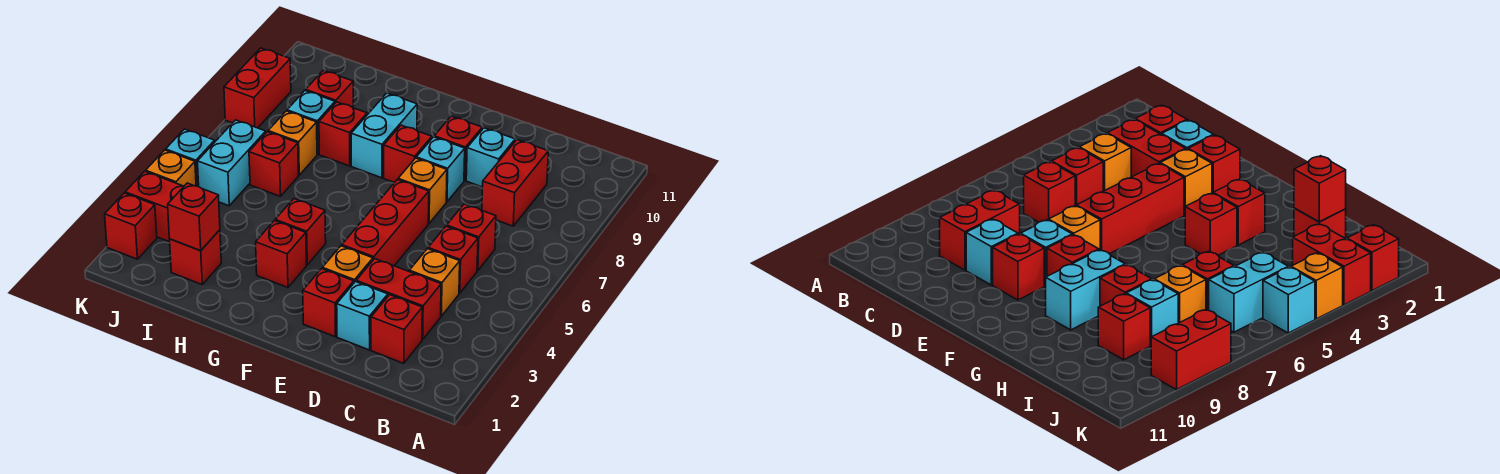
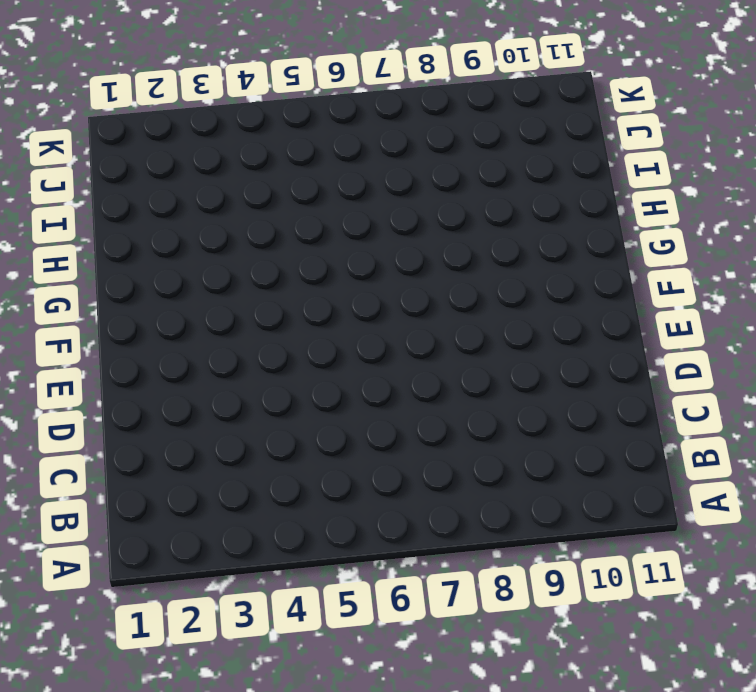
none -> red brick C2 level 1
none -> red brick C3:D3 level 1
none -> orange brick C4 level 1
none -> red brick C5 level 1

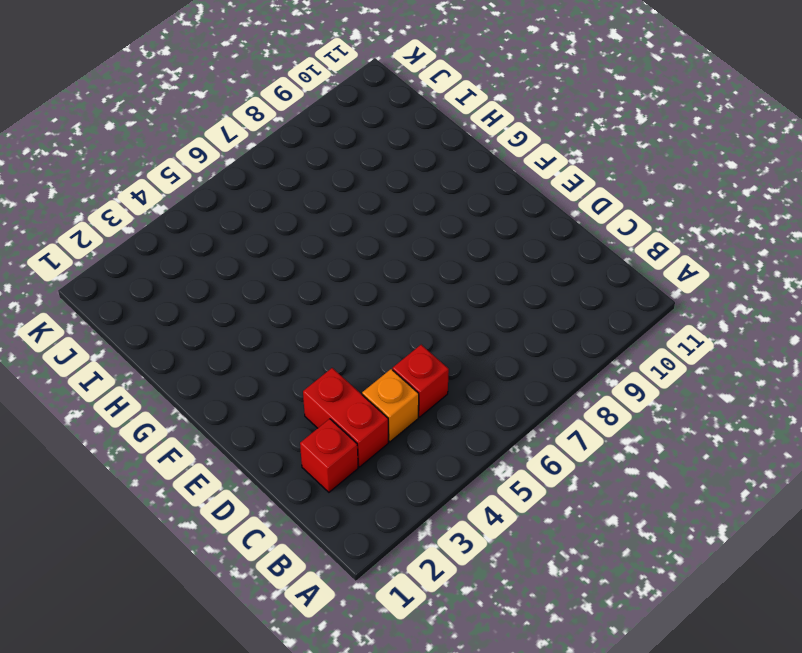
none -> red brick C6 level 1
none -> red brick C8:C9 level 1
none -> cyan brick D2 level 1
none -> cyan brick D9 level 1

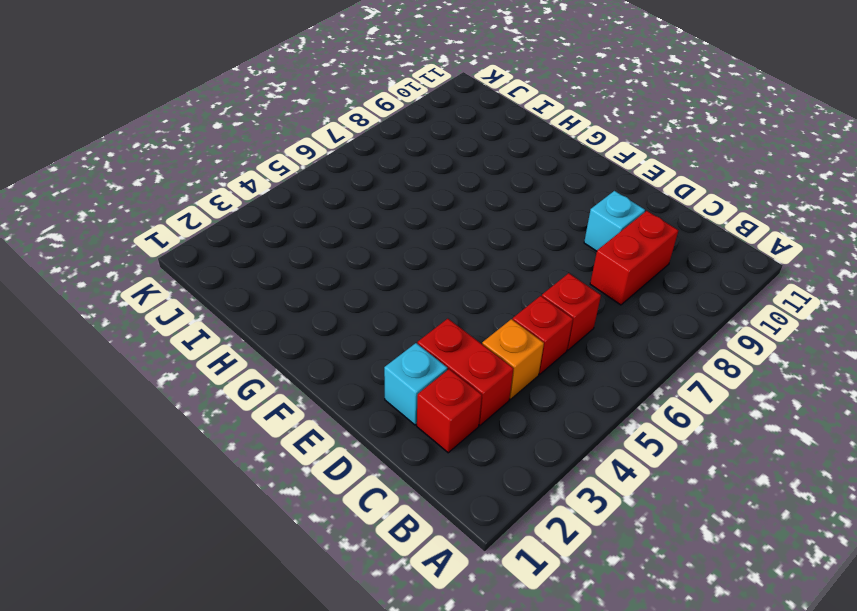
none -> red brick E2 level 1
none -> orange brick E3 level 1
none -> red brick E4:E6 level 1
none -> orange brick E7 level 1

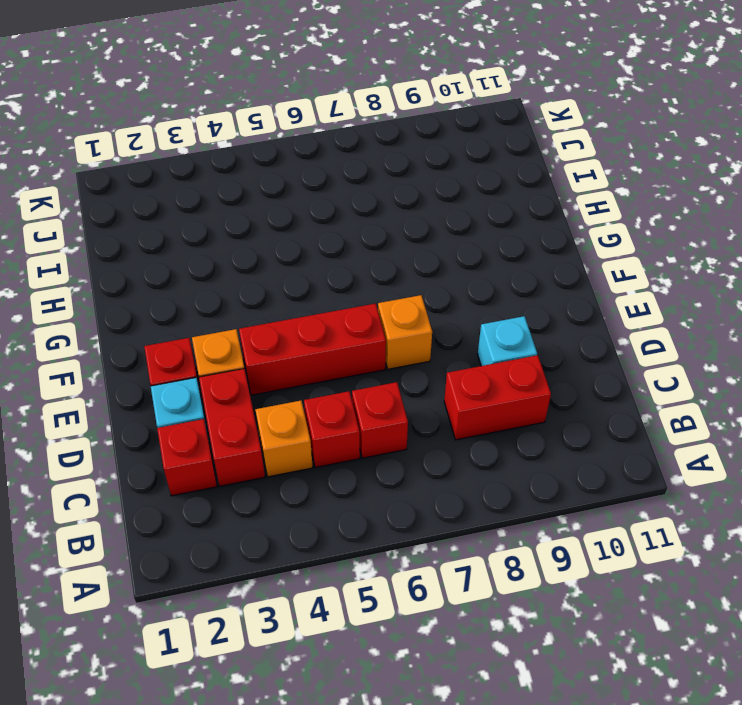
none -> cyan brick E8 level 1
none -> red brick E9 level 1
none -> red brick F8 level 1
none -> red brick G3 level 1

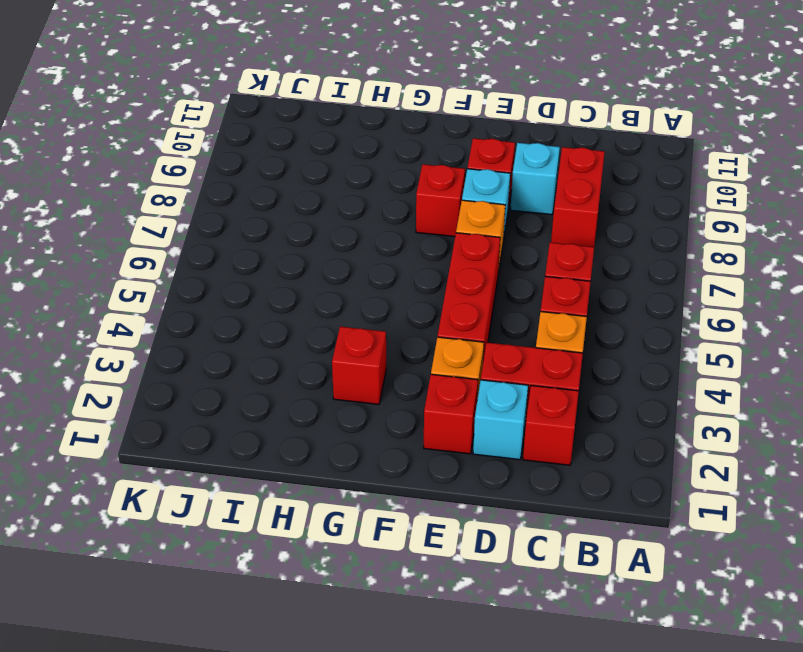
none -> red brick G4 level 1
none -> cyan brick G8:G9 level 1
none -> red brick H8 level 1
none -> red brick I2 level 1

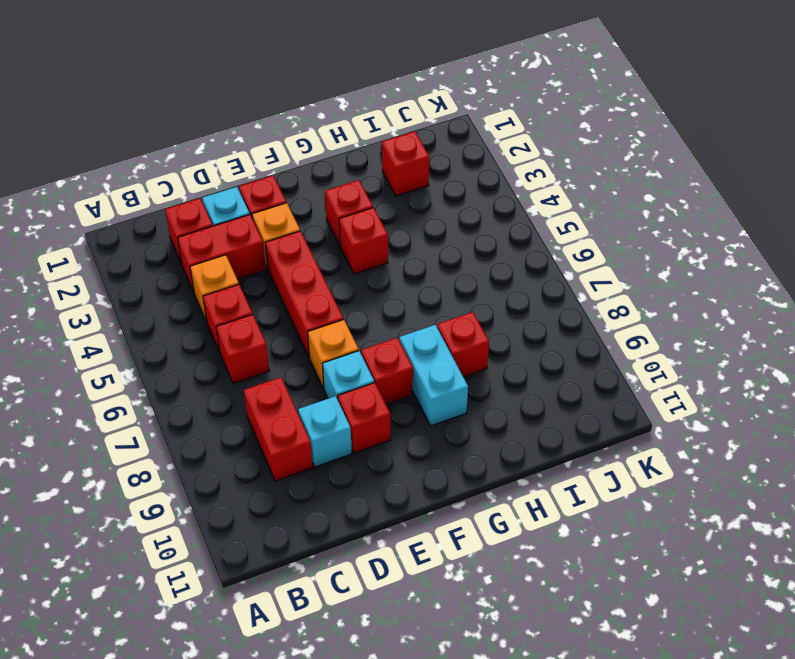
none -> red brick I6 level 1
none -> orange brick I7 level 1
none -> cyan brick I8 level 1
none -> red brick I9 level 1

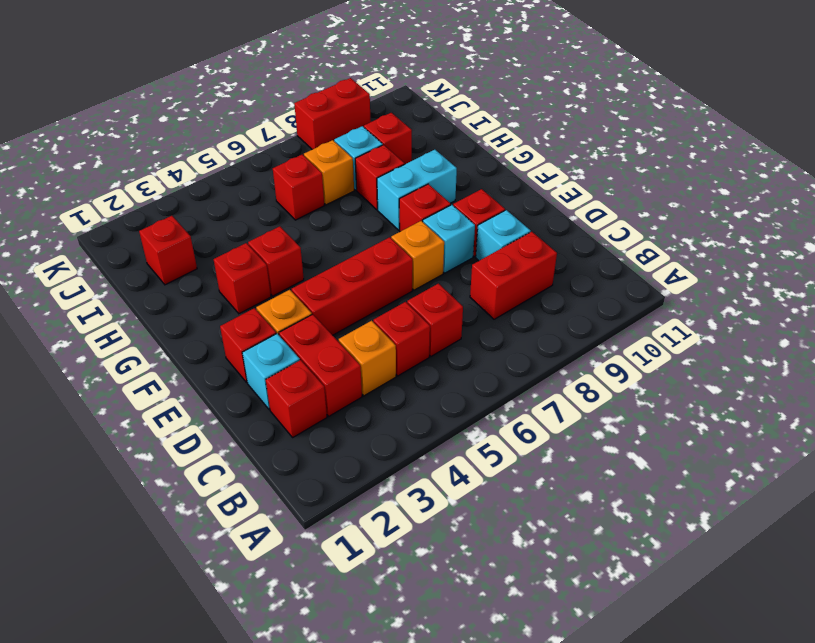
none -> red brick J3:K3 level 1
none -> cyan brick J5:J6 level 1
none -> red brick K2 level 1
none -> orange brick K4 level 1

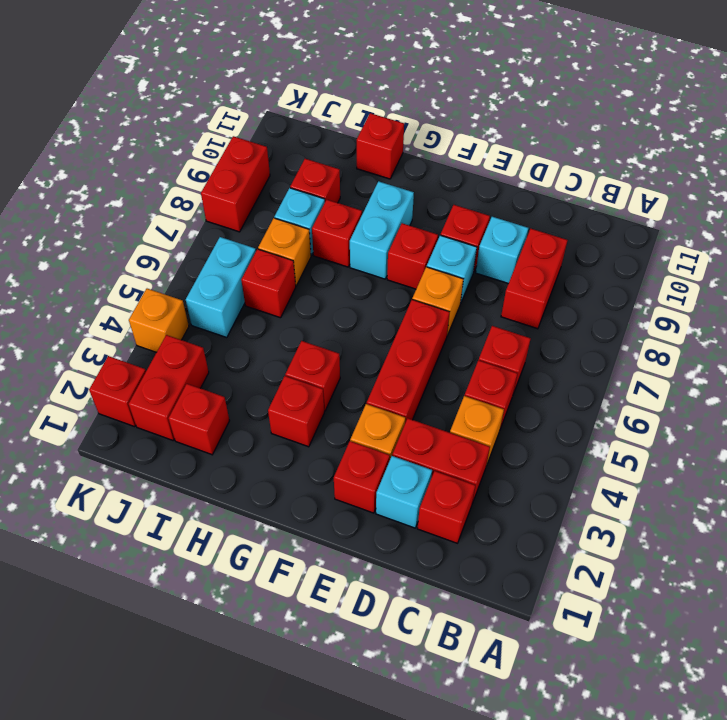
red brick H11 level 1 -> red brick I2 level 2
red brick J2:J3 level 1 -> red brick J3:K3 level 1
none -> cyan brick K5 level 1

